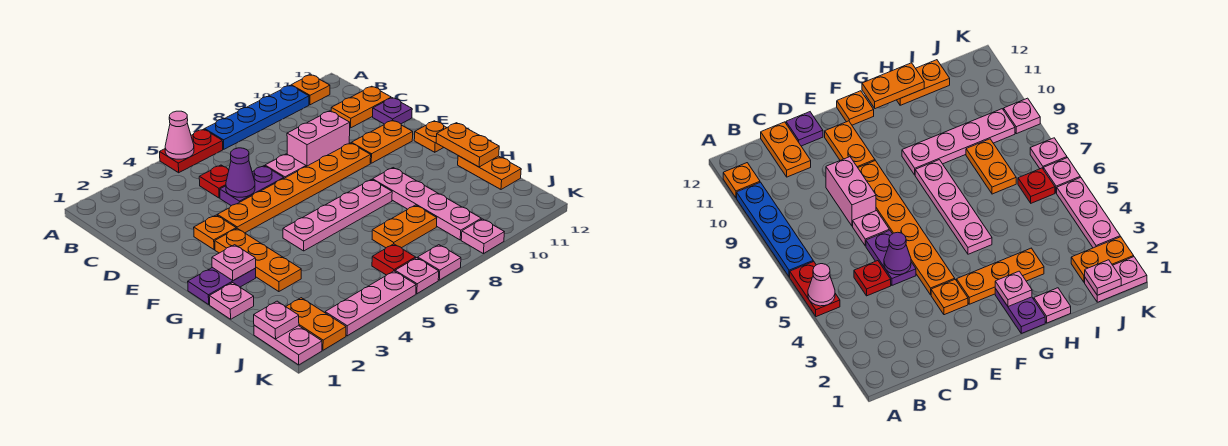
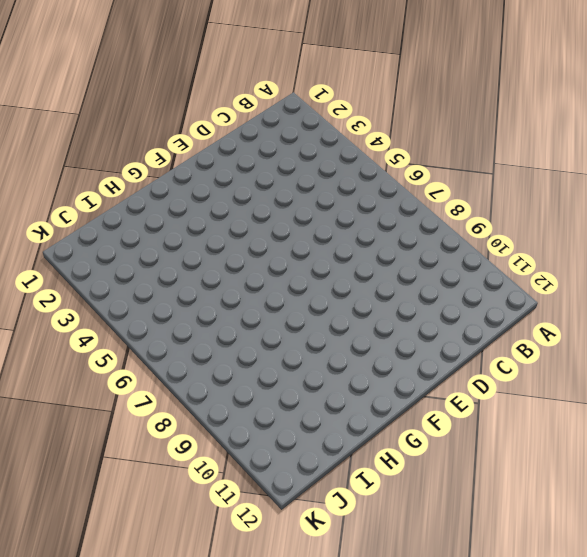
none -> red plate A5:A6 level 1
none -> blue plate A7:A10 level 1
none -> orange plate A11 level 1
none -> red plate C5 level 1

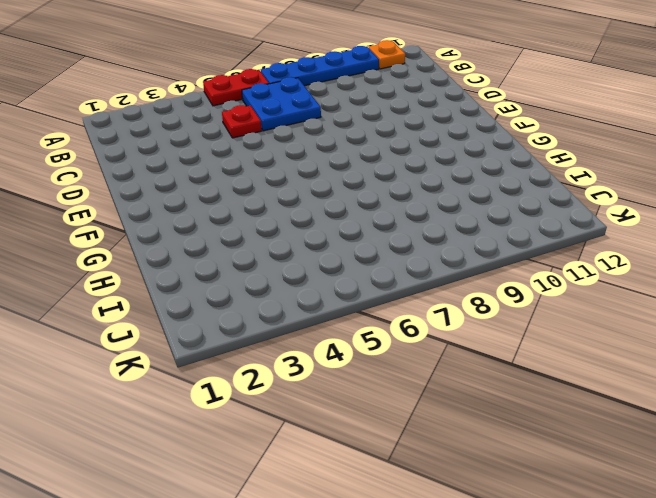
blue plate B6:C7 level 1 -> none
none -> orange plate C11:C12 level 1
none -> purple plate D5:D6 level 1
none -> pink plate D7 level 1
none -> pink brick D8:D9 level 1

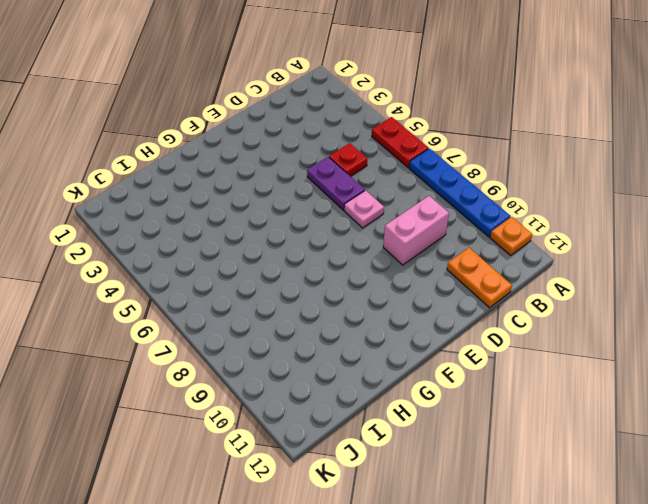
pink brick C9:D9 level 1 -> pink brick D8:D9 level 1
none -> purple plate D12 level 1
none -> orange plate E3 level 1
none -> orange plate E4:E9 level 1
none -> orange plate E10:E11 level 1

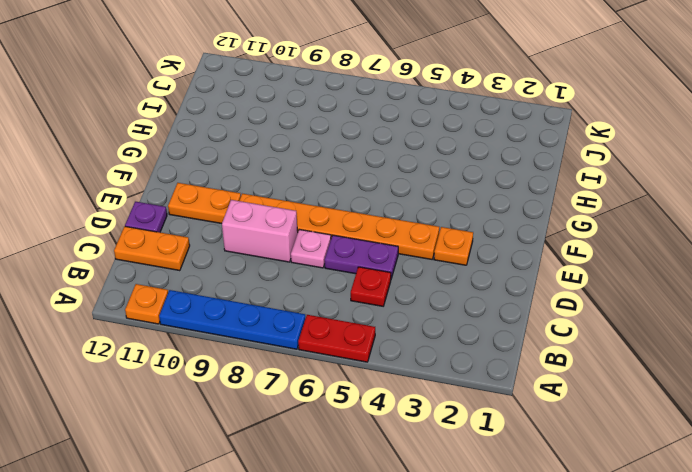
none -> orange plate F3:H3 level 1
none -> orange plate F12 level 1
none -> purple plate G1:G2 level 1
none -> pink plate G5:G8 level 1

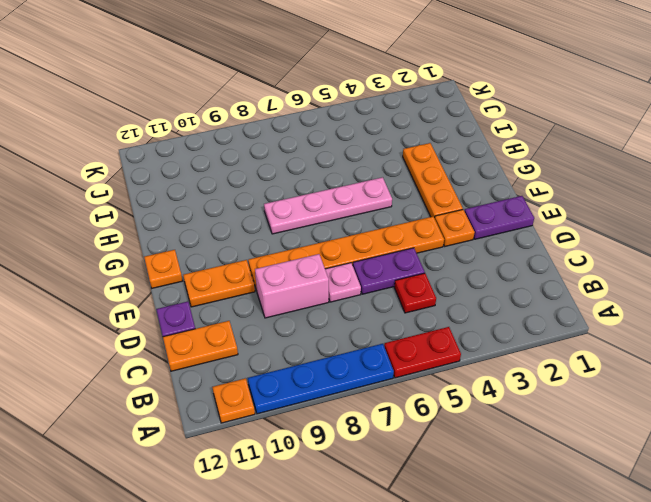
purple plate E1:E2 level 1 -> purple plate G1:G2 level 1
none -> pink plate G9:J9 level 1
none -> pink plate H1 level 1
none -> orange plate H12:I12 level 1
none -> orange plate I7:I8 level 1

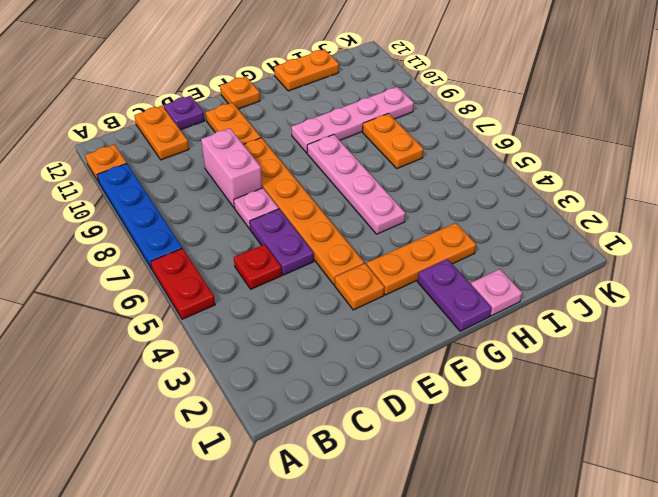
none -> pink plate J1:K1 level 1
none -> orange plate J2:K2 level 1
none -> red plate J6 level 1
none -> pink plate K3:K5 level 1

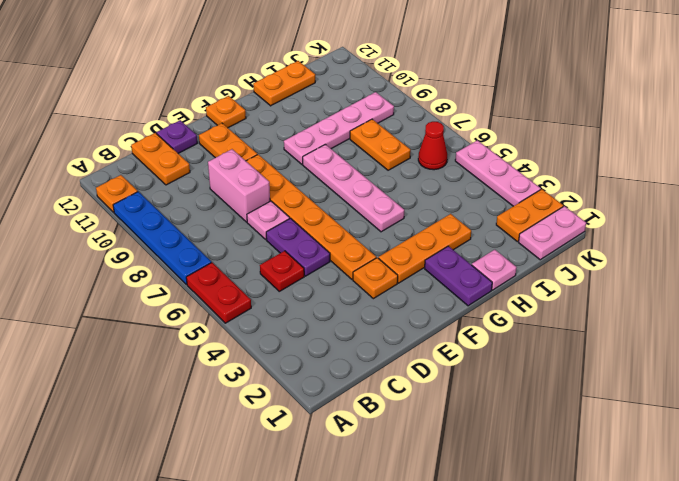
red cone J6 level 1 -> red plate J6 level 1
none -> pink plate K6 level 1
none -> pink plate K7 level 1
none -> pink plate K9 level 1
none -> pink cone A5 level 2

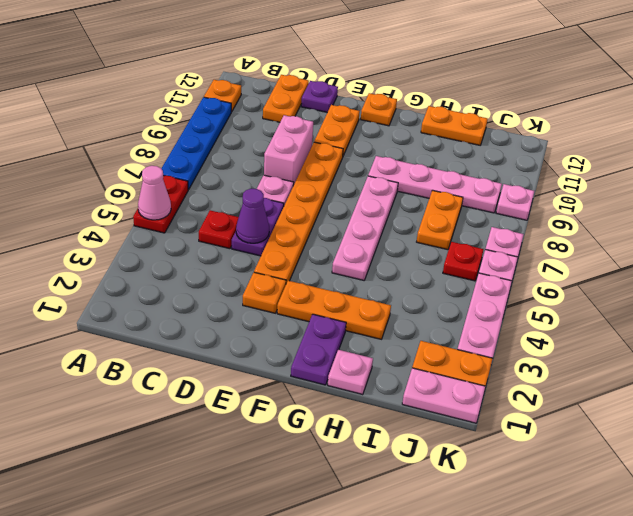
none -> pink plate G2 level 2
none -> orange plate G12:H12 level 2
none -> pink plate J1 level 2

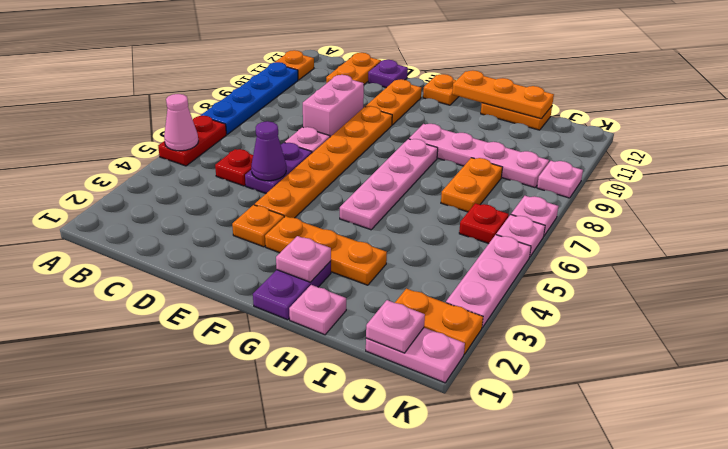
orange plate G12:I12 level 2 -> orange plate G12:H12 level 2

